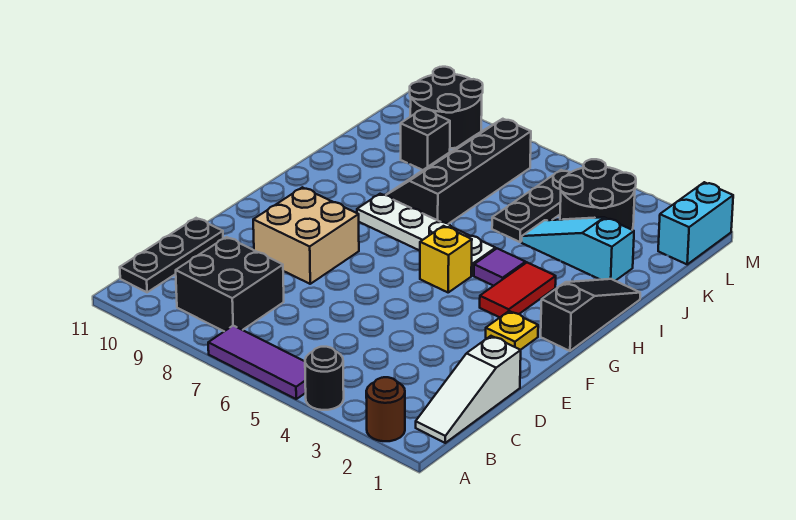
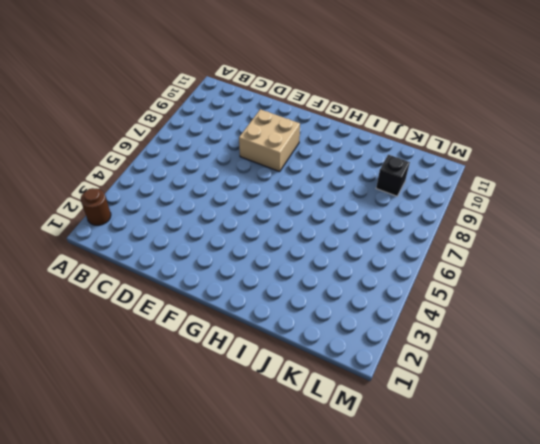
none -> black round brick A4 level 1
none -> purple tile A5:A7 level 1
none -> white slope B1:D1 level 1 top D

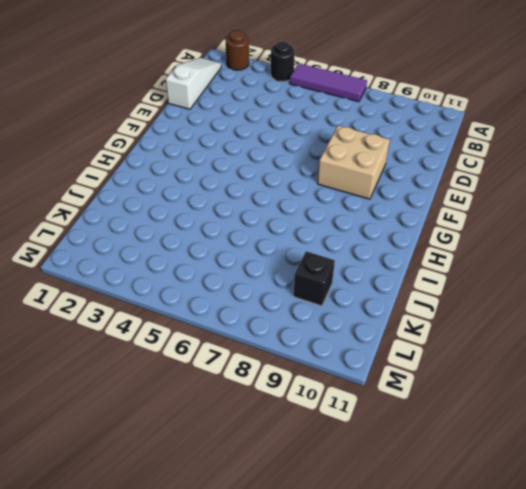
none -> black brick B8:C9 level 1
none -> black plate B11:D11 level 1
none -> yellow plate F2 level 1

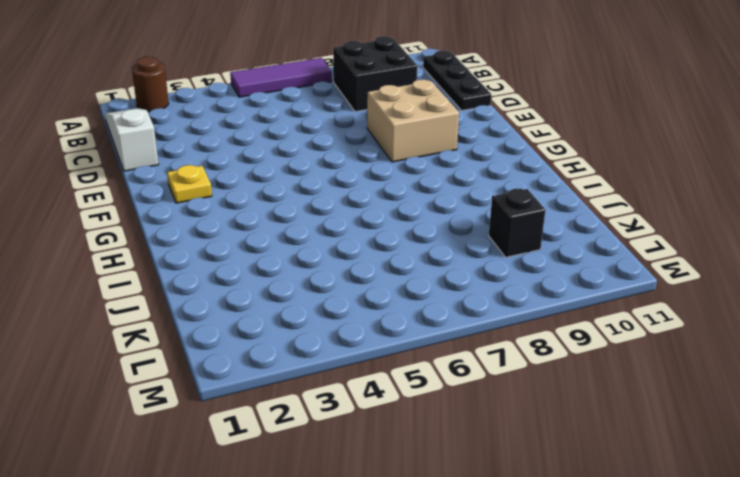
none -> black round brick A4 level 1
none -> black slope G1:I1 level 1 top G
none -> red tile G3:H3 level 1

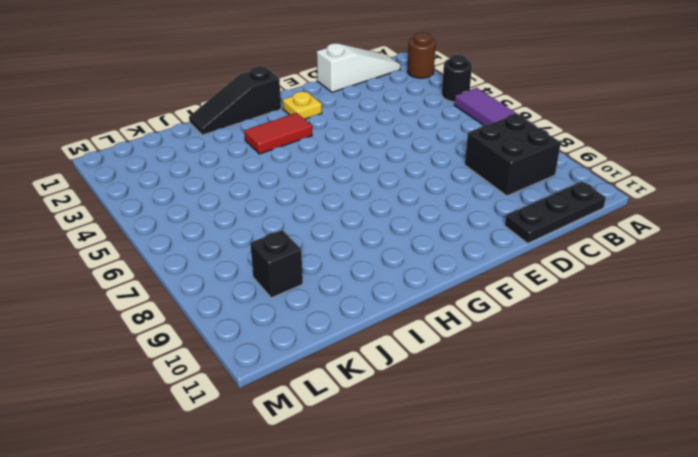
none -> tan brick E8:F9 level 1
none -> yellow brick G5 level 1
none -> purple tile H4 level 1

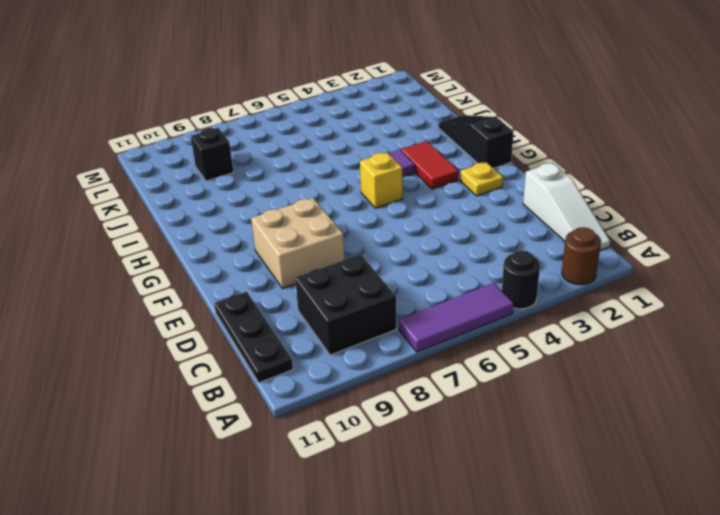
none -> white plate H5:H8 level 1
none -> black slope I7:L8 level 1 top 7
none -> cyan slope J2:J4 level 1 top 2

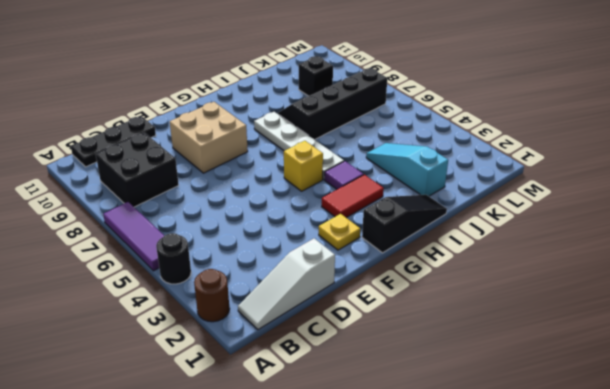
none -> black plate J5:L5 level 1
none -> black round brick K3:L4 level 1
none -> cyan brick L1:M1 level 1

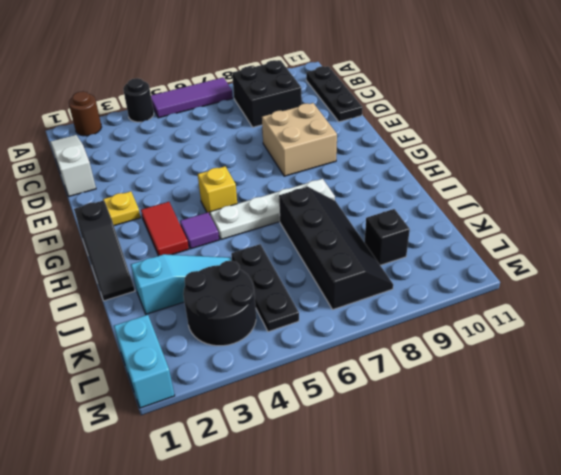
none -> black round brick L9:M10 level 1

